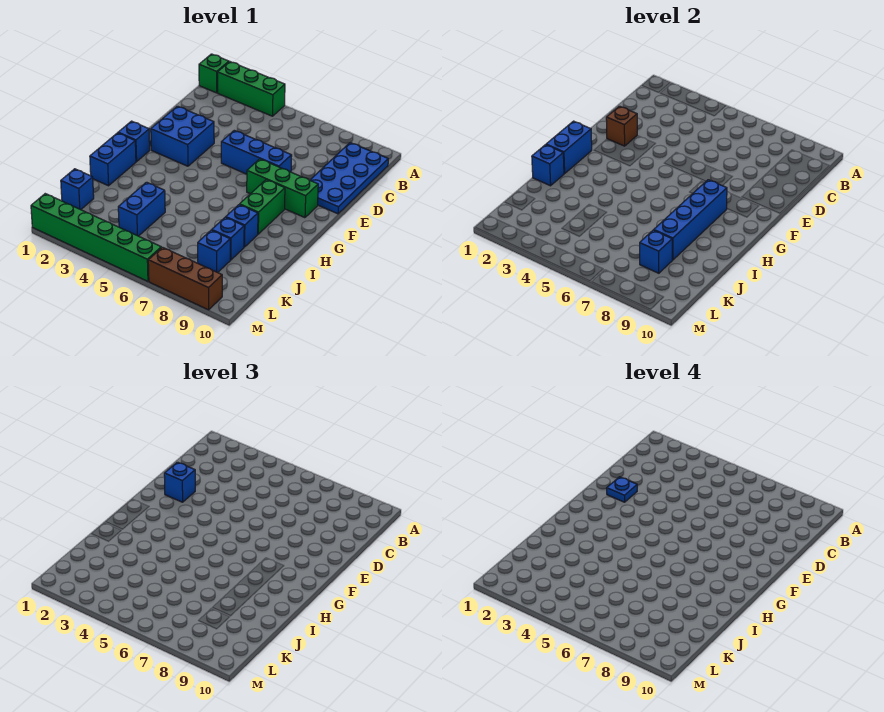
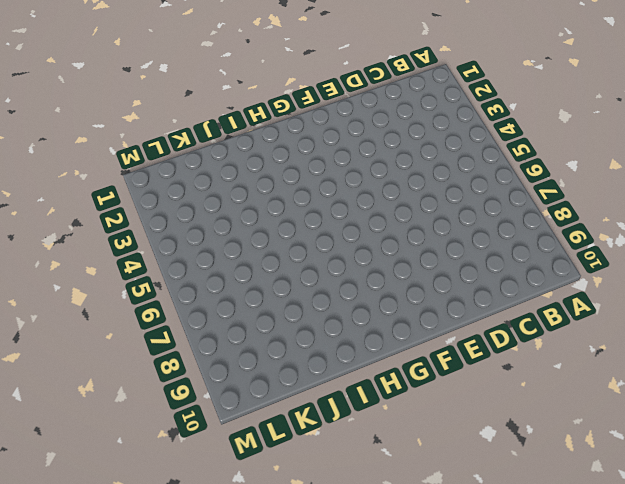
none -> green brick A1 level 1
none -> green brick A2:A4 level 1
none -> blue plate B9:E10 level 1

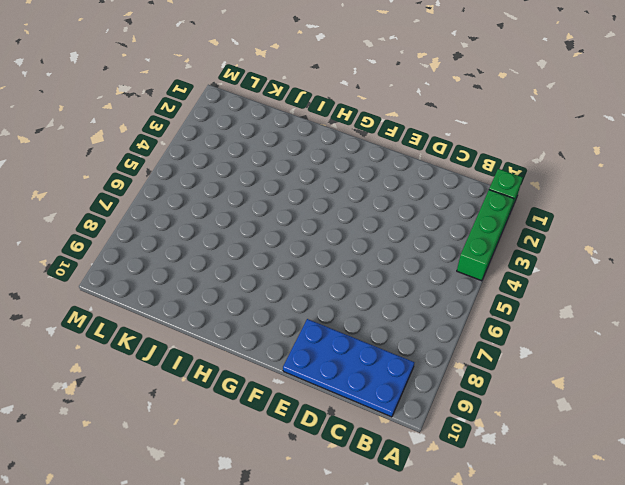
none -> blue brick E2:F3 level 1
none -> blue brick E5:E7 level 1
none -> green brick F7:F9 level 1

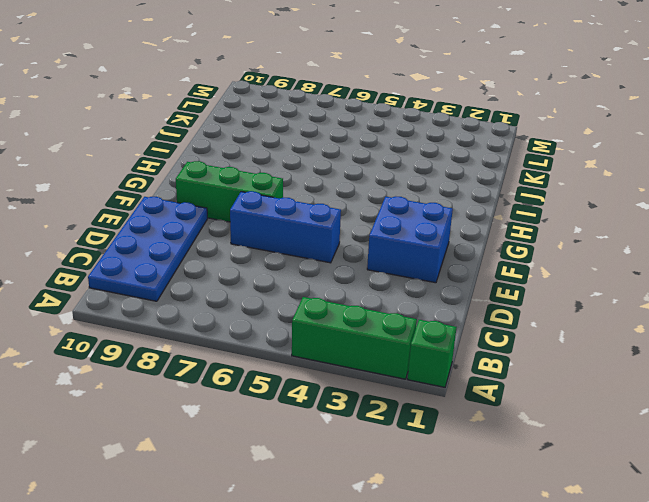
none -> blue brick G1 level 1
none -> green brick G8:H8 level 1
none -> blue brick H1:I1 level 1

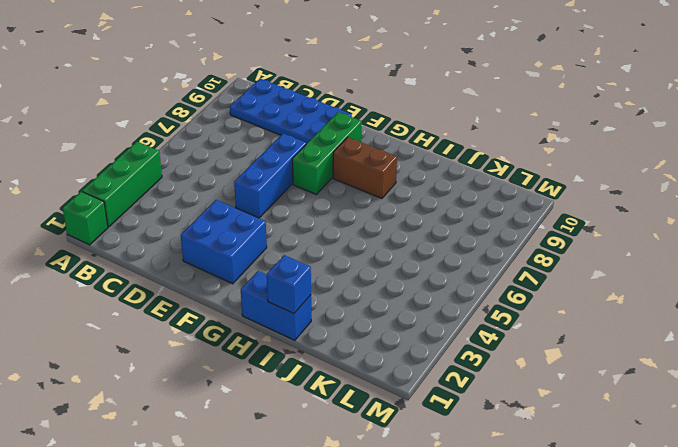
brown brick G8:H8 level 1 -> green brick G8:H8 level 1
none -> blue brick G1 level 1
none -> blue brick I8 level 1
none -> blue brick J4:K4 level 1

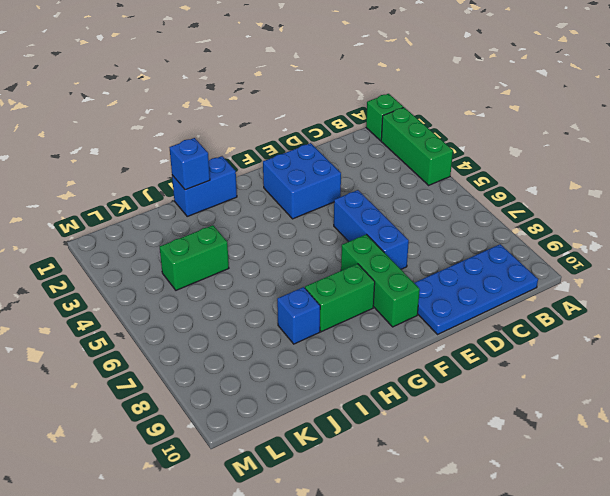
green brick J4:K4 level 1 -> blue brick J4:K4 level 1
none -> blue brick G1 level 1
none -> blue brick J8 level 1
none -> blue brick K1 level 1

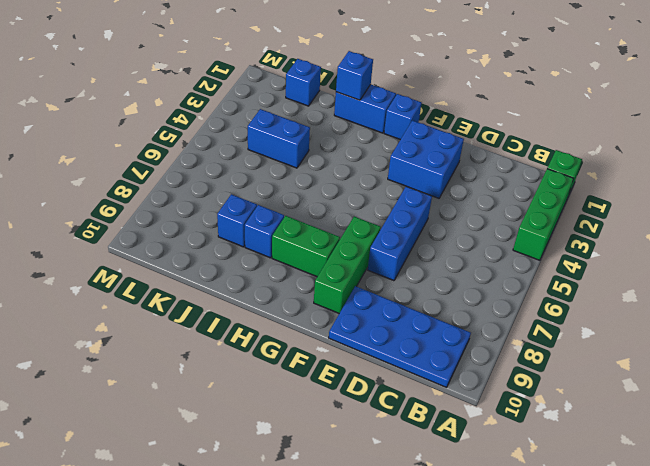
none -> blue brick K8 level 1
none -> green brick M1:M6 level 1
none -> brown brick M7:M9 level 1

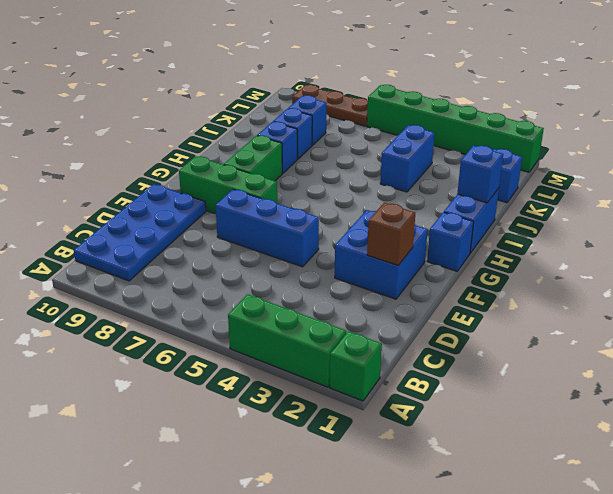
brown plate M7:M9 level 1 -> brown brick M7:M9 level 1
none -> blue brick G1:H1 level 2
none -> blue brick G8:J8 level 2
none -> blue brick K8 level 2

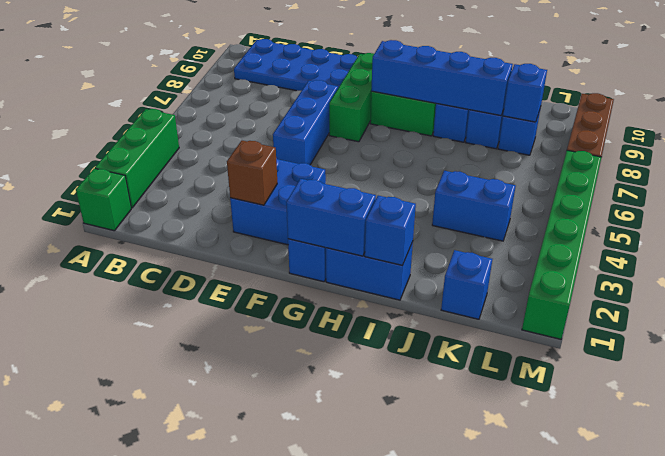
none -> blue brick E2 level 3
none -> blue plate E2 level 4

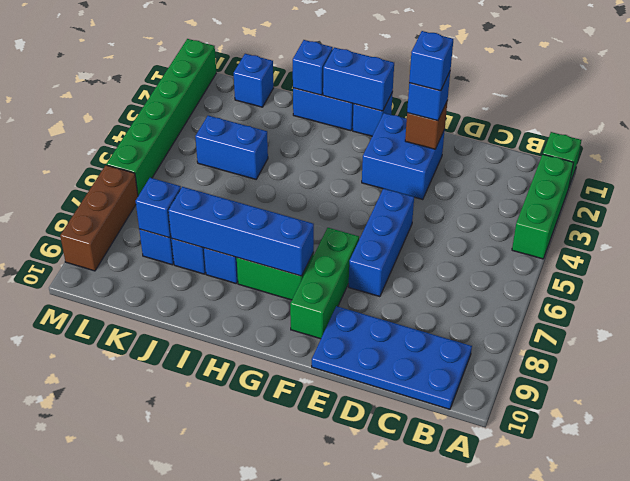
blue brick E2 level 4 -> blue plate E2 level 4

